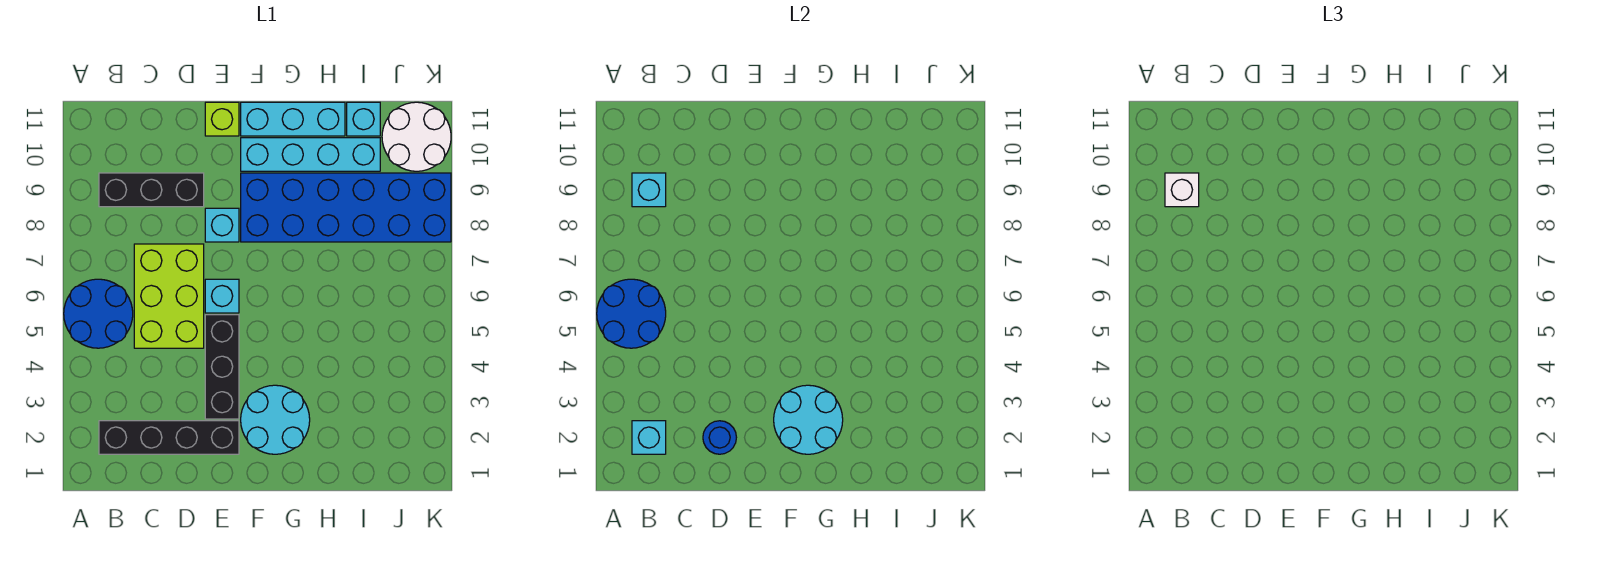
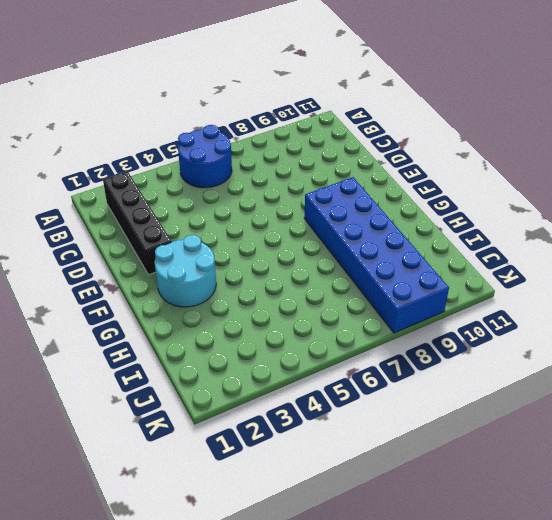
none -> black brick B9:D9 level 1
none -> lime brick C5:D7 level 1
none -> black brick E3:E5 level 1

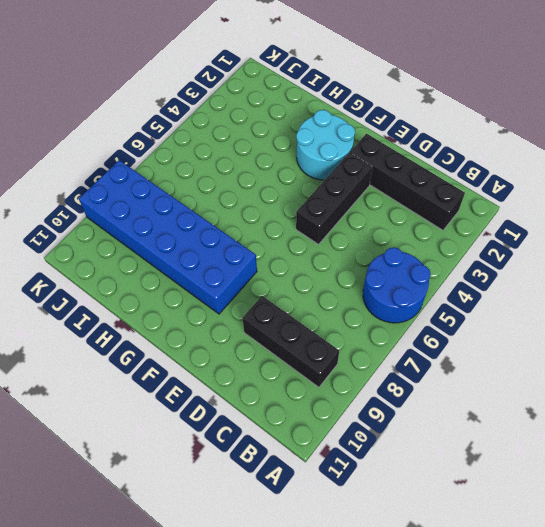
none -> lime brick C5:D7 level 1
none -> cyan brick E6 level 1
none -> cyan brick E8 level 1

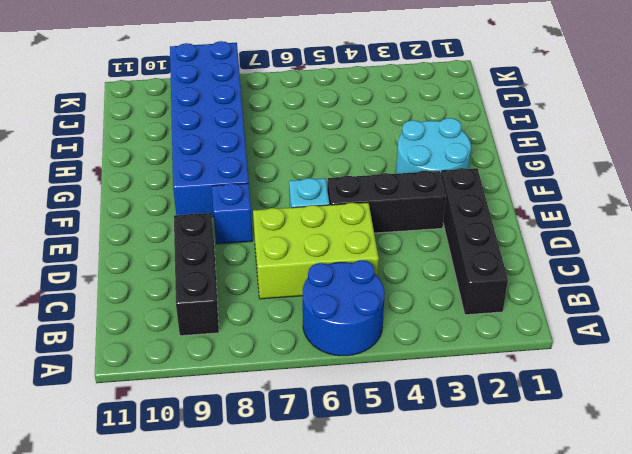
blue brick E8 level 1 -> cyan brick E8 level 1
none -> lime brick E11 level 1
none -> cyan brick F10:I10 level 1
none -> cyan brick F11:H11 level 1

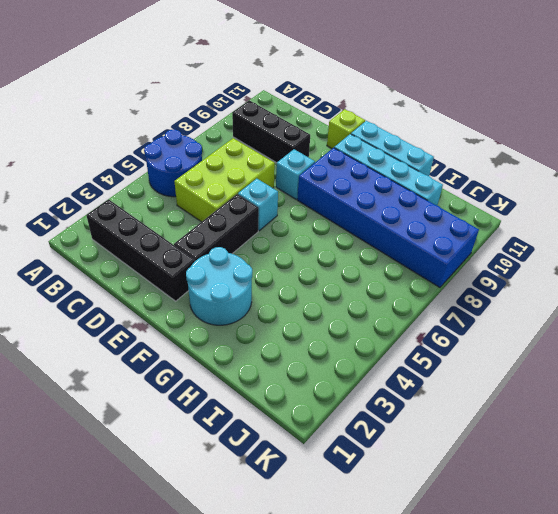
none -> cyan brick I11 level 1
none -> white round brick J10:K11 level 1
none -> blue round brick A5:B6 level 2

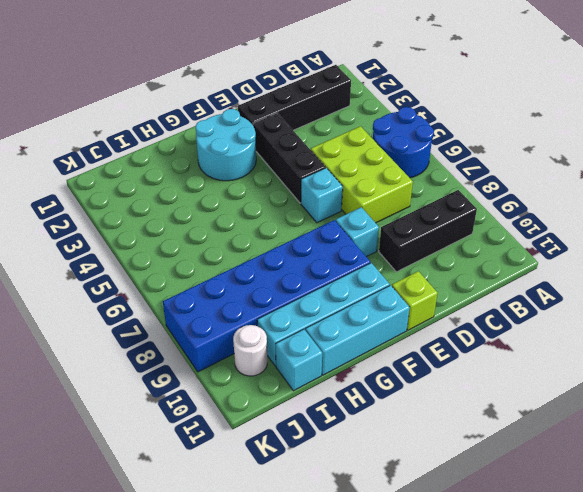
white round brick J10 level 1 -> white round brick J10:K11 level 1
none -> blue round brick A5:B6 level 2
none -> cyan brick B2 level 2
none -> cyan brick B9 level 2

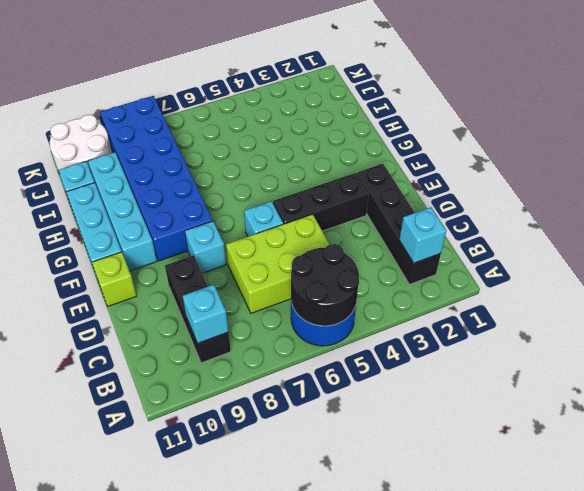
black round brick A5:B6 level 2 -> blue round brick A5:B6 level 2
none -> cyan round brick F2:G3 level 1
none -> blue round brick D2 level 2
none -> cyan round brick F2:G3 level 2

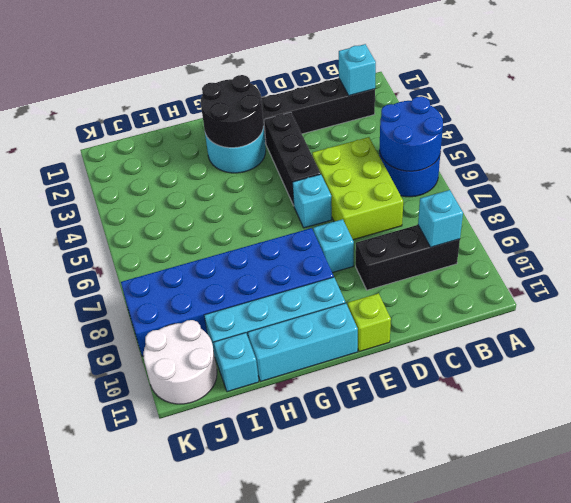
black round brick F2:G3 level 2 -> cyan round brick F2:G3 level 2
none -> blue round brick D2 level 2
none -> white brick B9 level 3

